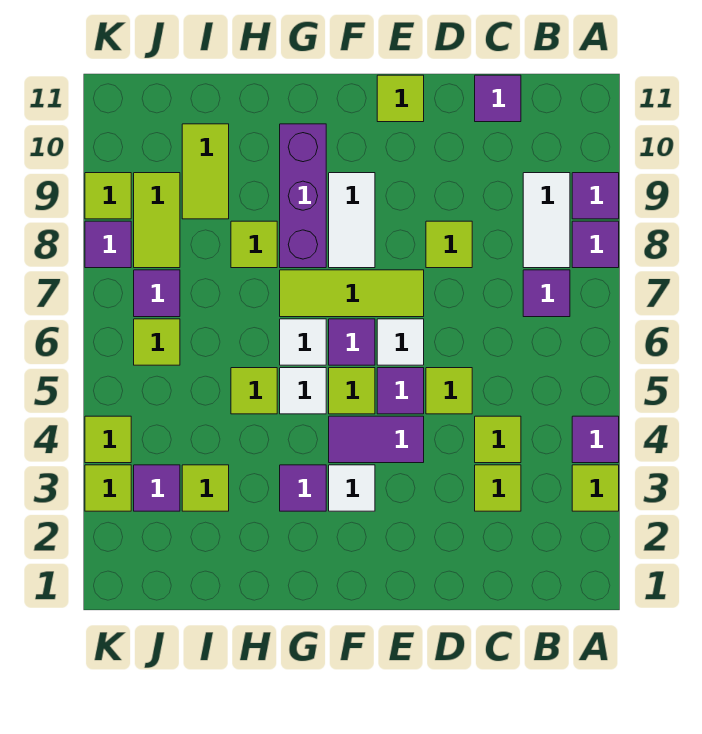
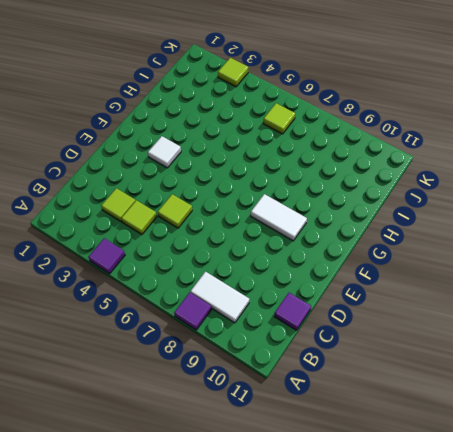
none -> lime tile A3 level 1
none -> purple tile A9 level 1
none -> purple tile B7 level 1
none -> lime tile D8 level 1

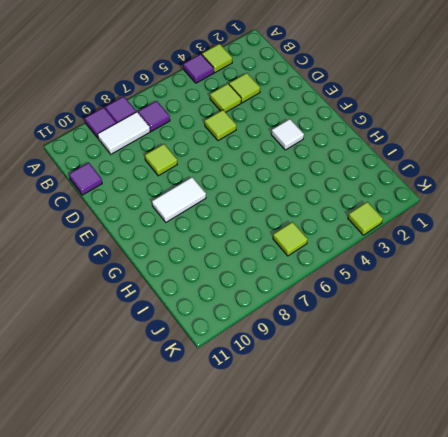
none -> purple tile E4:F4 level 1
none -> purple tile E5 level 1
none -> white tile E6 level 1
none -> lime tile E7:G7 level 1

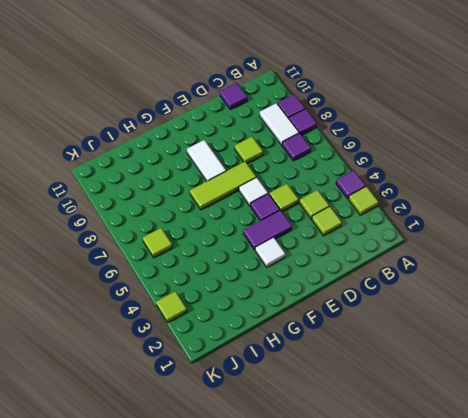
none -> lime tile E11 level 1
none -> lime tile F5 level 1
none -> purple tile F6 level 1
none -> purple tile G3 level 1

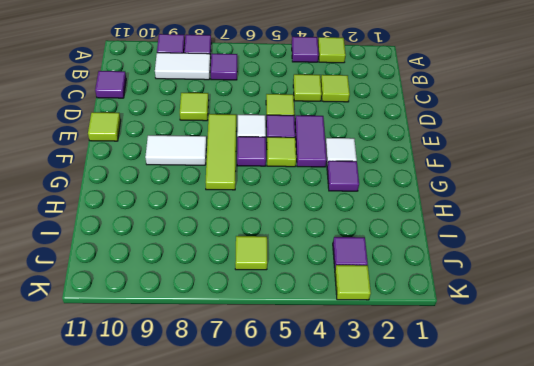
none -> white tile G5 level 1
none -> white tile G6 level 1
none -> purple brick G8:G10 level 1
none -> lime tile H5 level 1

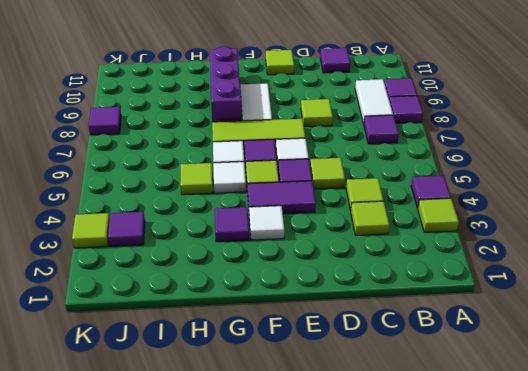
none -> lime tile H8 level 1
none -> lime tile I3 level 1
none -> lime tile I9:I10 level 1
none -> lime tile J6 level 1

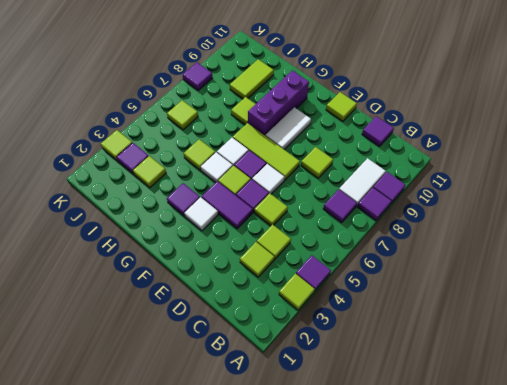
none -> purple tile J7 level 1
none -> lime tile J8:J9 level 1
none -> lime tile K4 level 1
none -> lime tile K9 level 1

